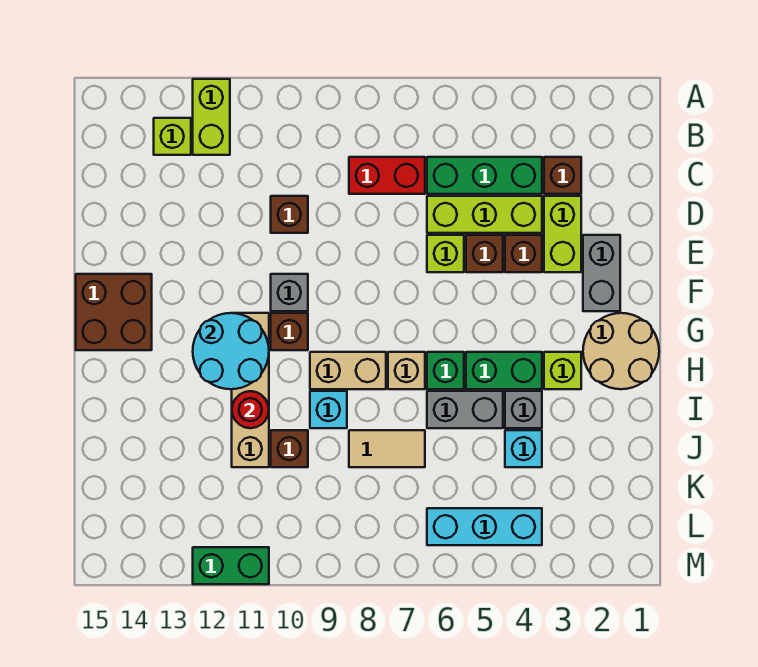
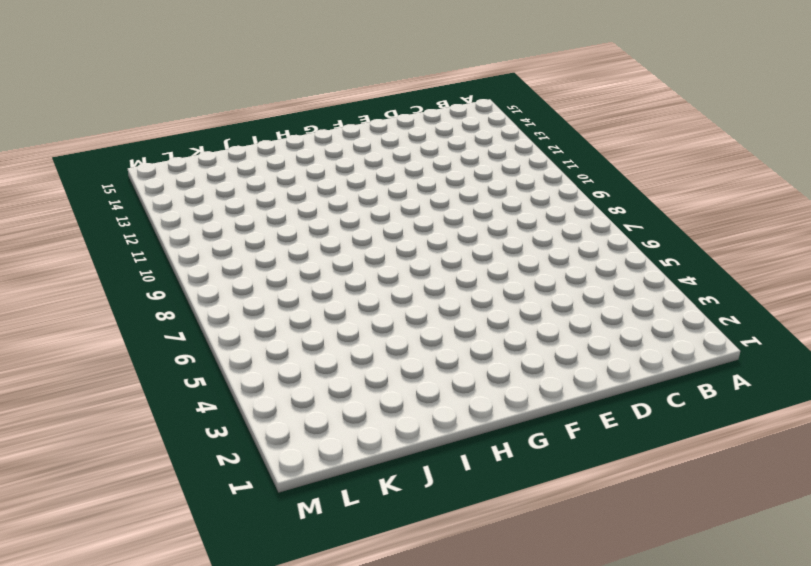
none -> lime brick A12:B12 level 1
none -> lime brick B13 level 1
none -> brown brick C3 level 1
none -> green brick C4:C6 level 1

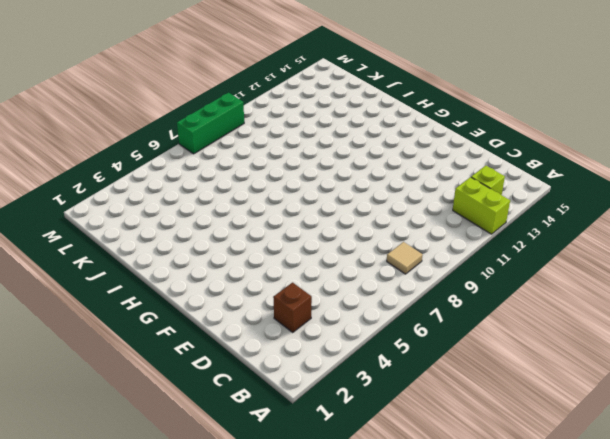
tan tile B8 level 1 -> none
green brick M7:M9 level 1 -> green brick C4:C6 level 1
none -> red brick C7:C8 level 1
none -> lime brick D3:E3 level 1
none -> lime brick D4:D6 level 1
none -> brown brick D10 level 1

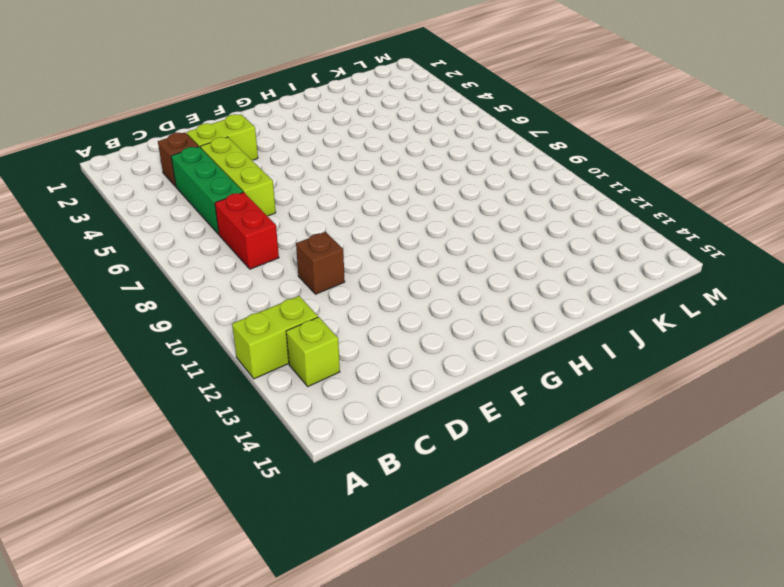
none -> grey brick E2:F2 level 1
none -> brown brick E4 level 1
none -> brown brick E5 level 1
none -> lime brick E6 level 1

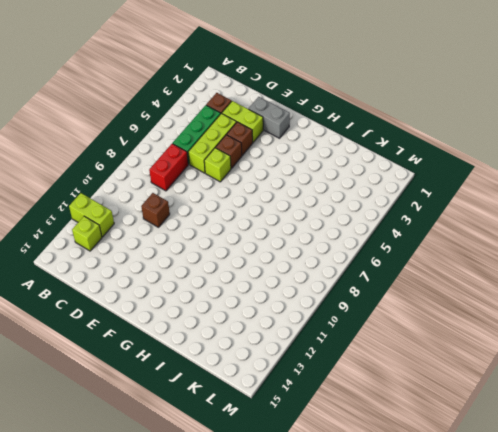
none -> grey brick F10 level 1
none -> brown brick F14:G15 level 1
none -> tan round brick G1:H2 level 1
none -> brown brick G10 level 1

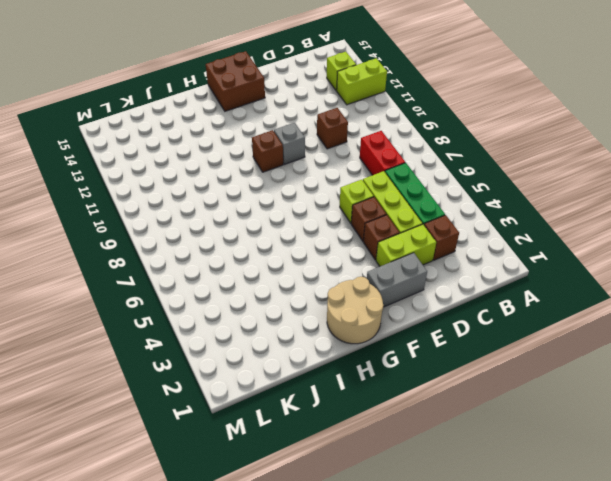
none -> tan brick G11:J11 level 1
none -> lime brick H3 level 1
none -> green brick H4:H5 level 1
none -> green brick H6 level 1

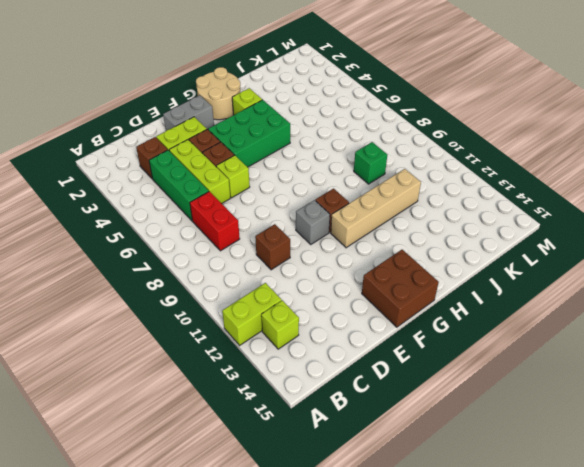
green brick F4:H5 level 1 -> green brick H4:H5 level 1
green brick J9 level 1 -> green brick H6 level 1
none -> tan brick H7 level 1
none -> tan brick H8:H9 level 1
none -> grey brick I4 level 1
none -> grey brick I5:I6 level 1

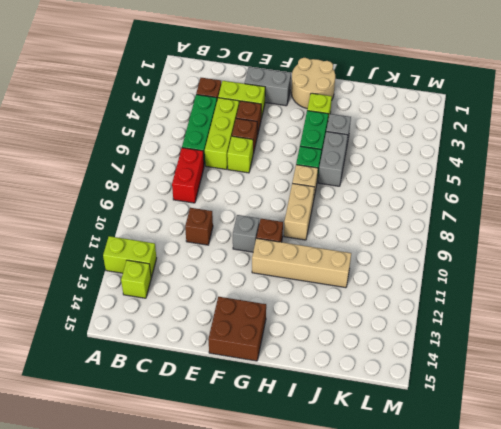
none -> cyan brick I9 level 1
none -> cyan brick J4 level 1
none -> tan tile J7:J8 level 1
none -> brown brick J10 level 1

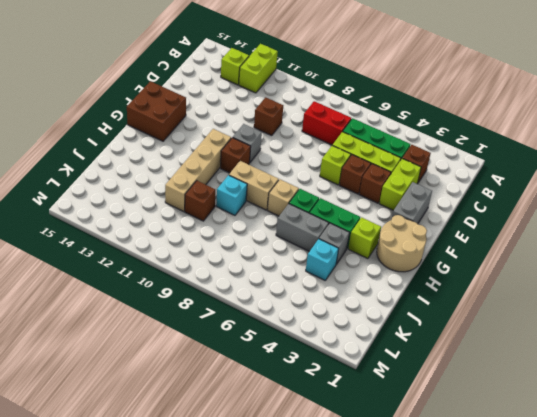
none -> tan tile J7:J8 level 1
none -> cyan brick L4:L6 level 1
none -> green brick M11:M12 level 1
none -> cyan round brick G11:H12 level 2

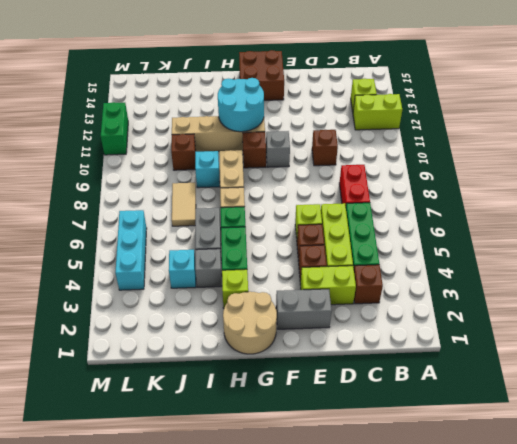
none -> red round brick I11 level 2

